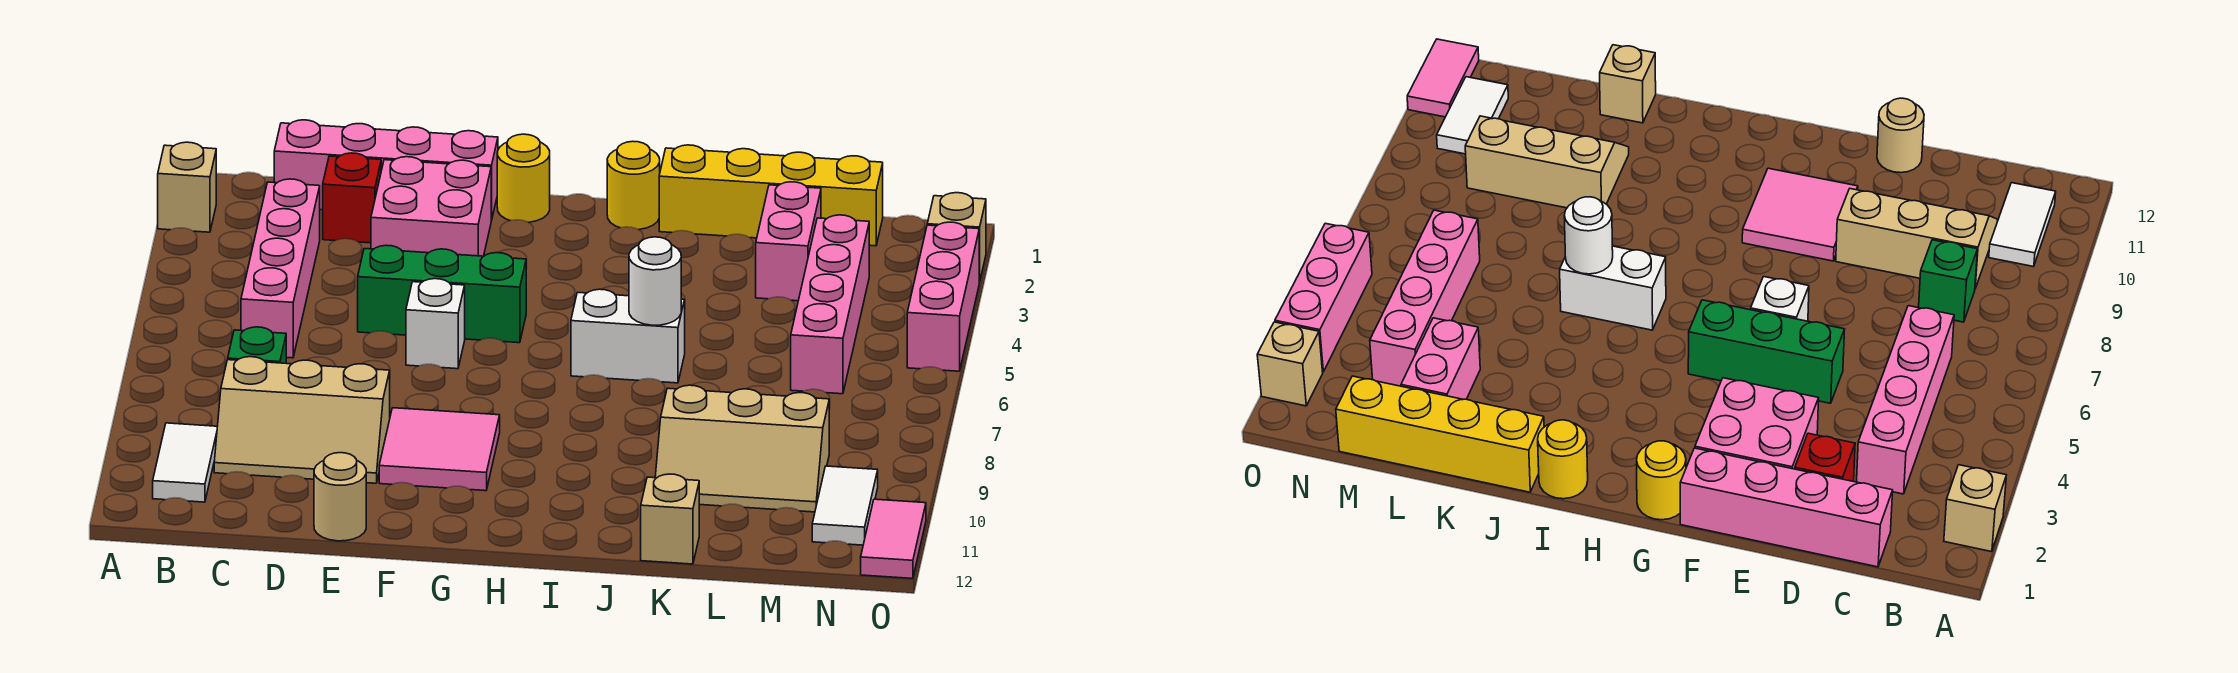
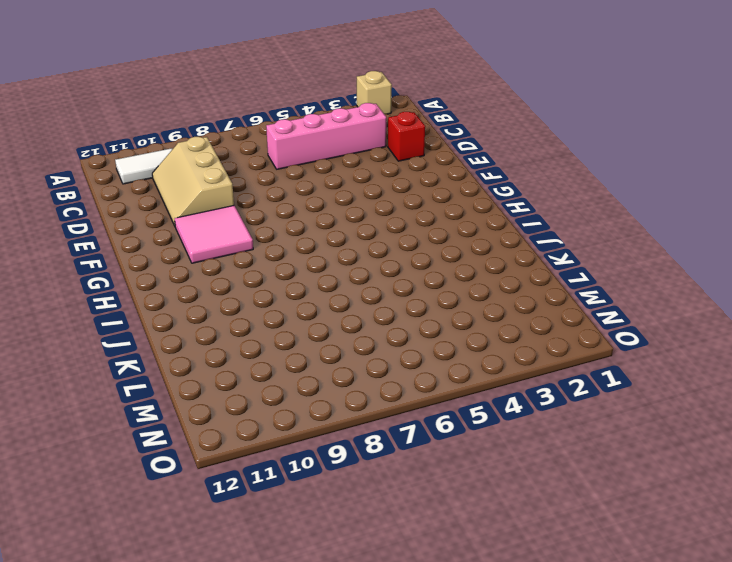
none -> pink brick C1:F1 level 1
none -> green brick C8 level 1
none -> pink brick E2:F3 level 1

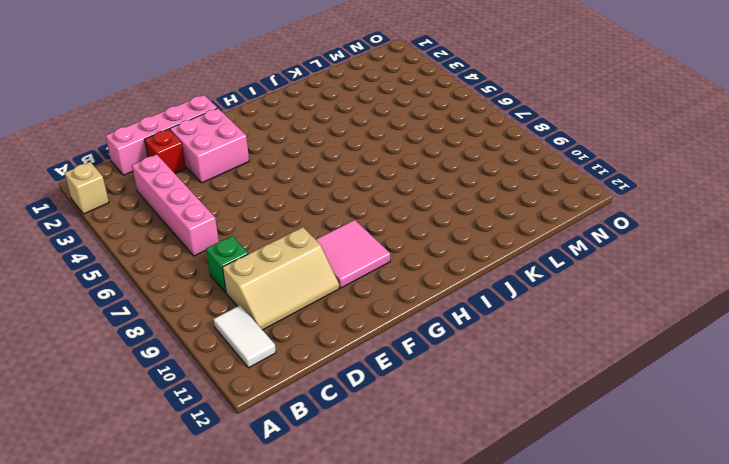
none -> green brick E5:G5 level 1
none -> tan round brick E12 level 1
none -> white brick F6 level 1

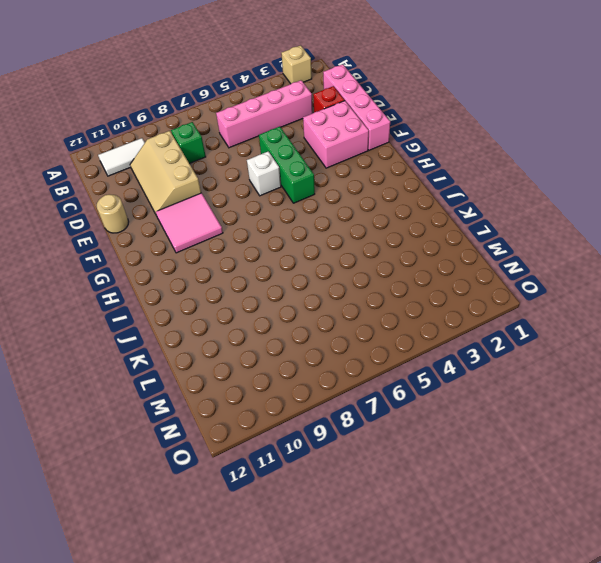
none -> yellow round brick G1 level 1
none -> yellow round brick I1 level 1
none -> white brick I6:J6 level 1

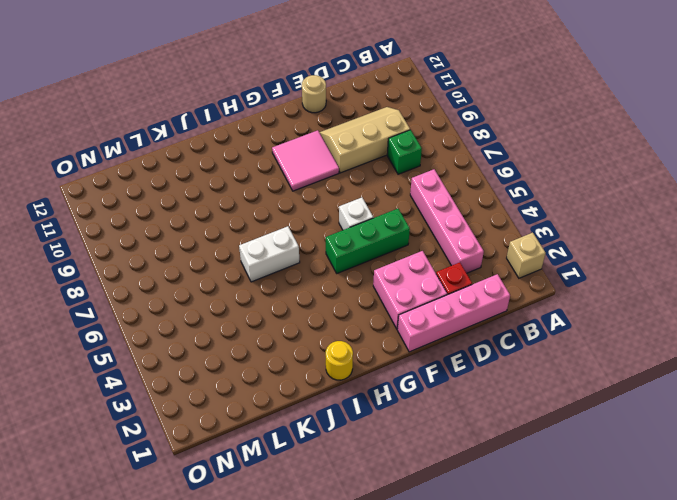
none -> white tile B10:B11 level 1
none -> yellow round brick G1 level 1
none -> yellow brick J1:M1 level 1

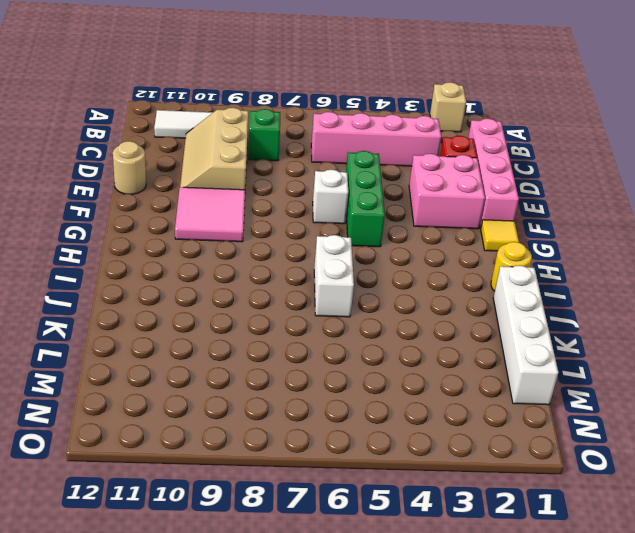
yellow tile G1 level 1 -> yellow round brick G1 level 1
white brick J1:M1 level 1 -> yellow brick J1:M1 level 1
none -> tan slope K9:M10 level 1 top 9
none -> tan brick K12 level 1
none -> pink brick L2:L3 level 1

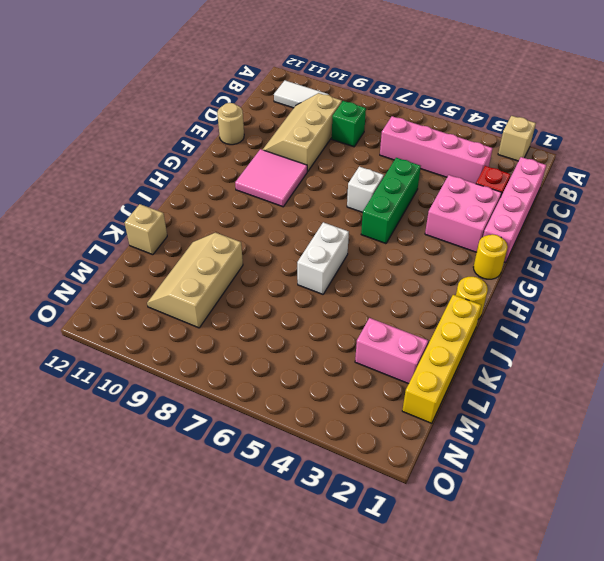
none -> pink brick M3:M6 level 1
none -> white tile N10:N11 level 1
none -> tan brick O2 level 1

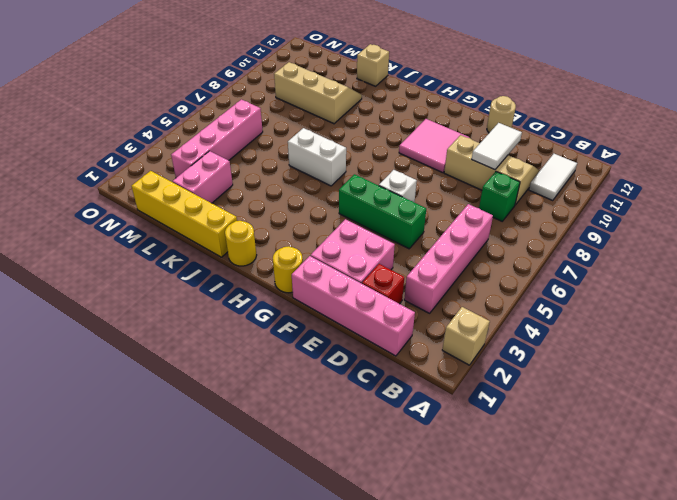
white tile D9:D10 level 2 -> white tile N10:N11 level 1
none -> tan brick O2 level 1
none -> pink brick O3:O5 level 1
none -> pink tile O11:O12 level 1

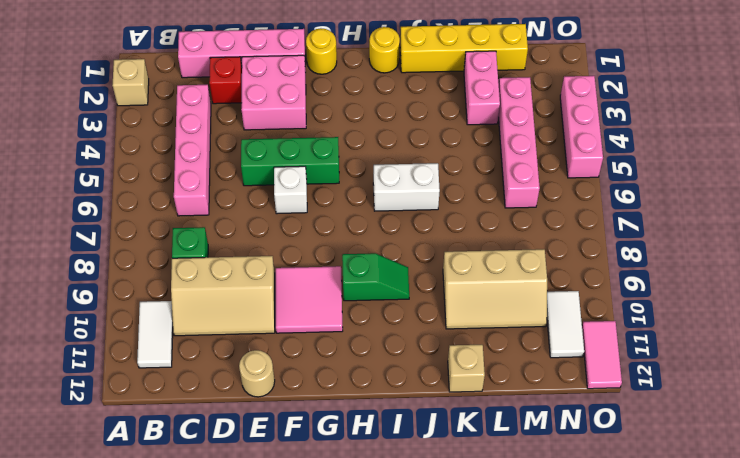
green slope H9:I9 level 1 top H -> none
none -> tan brick O2 level 1
none -> white round brick J6 level 2

